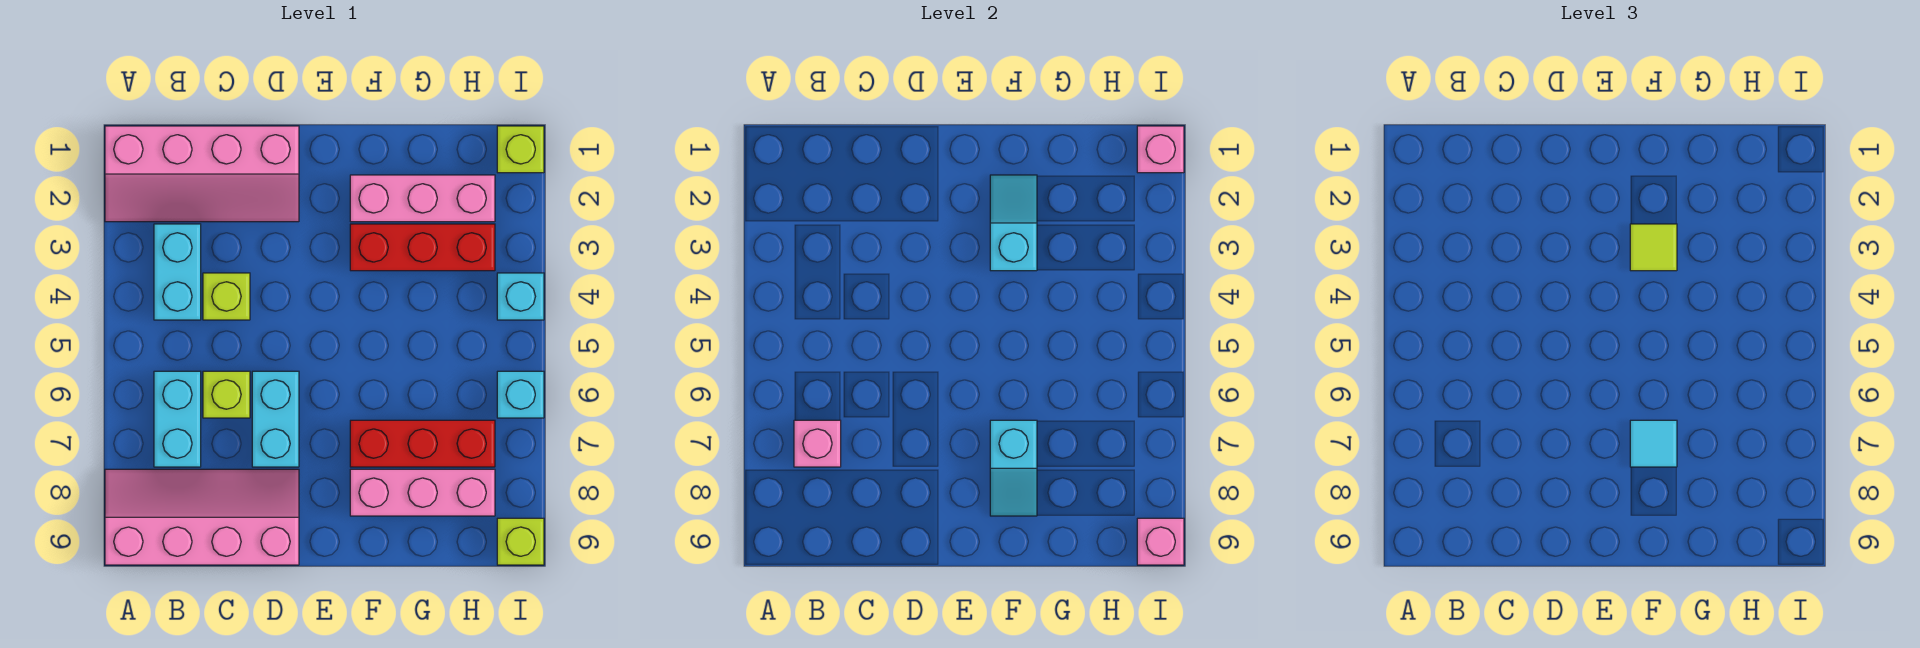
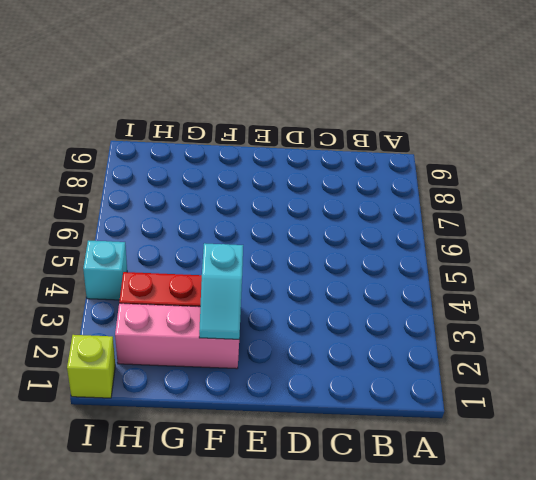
none -> pink slope A1:D2 level 1 top 1
none -> pink slope A8:D9 level 1 top 9
none -> cyan brick B3:B4 level 1

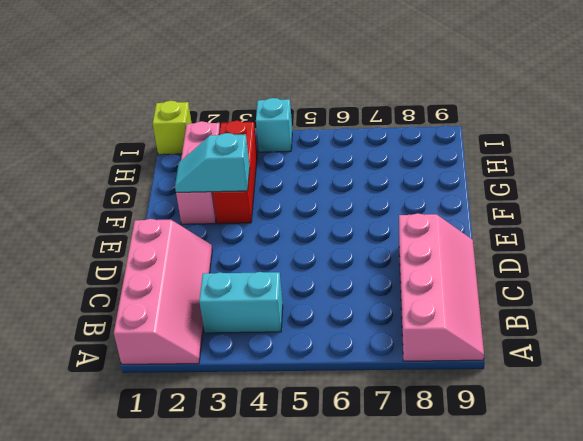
pink slope A8:D9 level 1 top 8 -> pink slope A8:D9 level 1 top 9
none -> cyan brick B6:B7 level 1
none -> lime brick C4 level 1
none -> lime brick C6 level 1

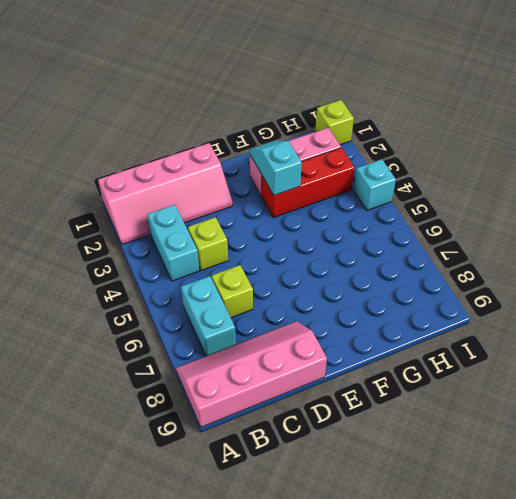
none -> cyan brick D6:D7 level 1
none -> red brick F7:H7 level 1
none -> pink brick F8:H8 level 1

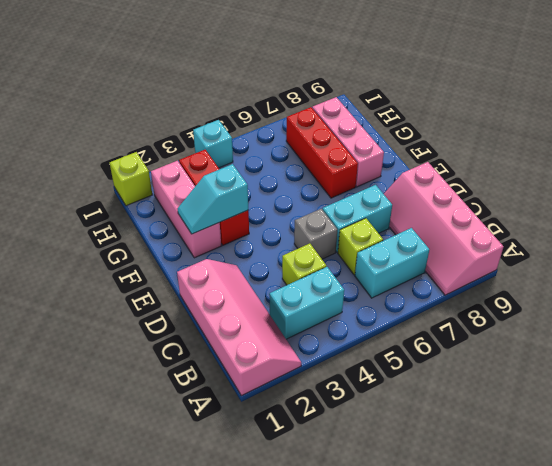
grey brick D5 level 1 -> none
none -> cyan brick I6 level 1
none -> lime brick I9 level 1
none -> pink brick B7 level 2

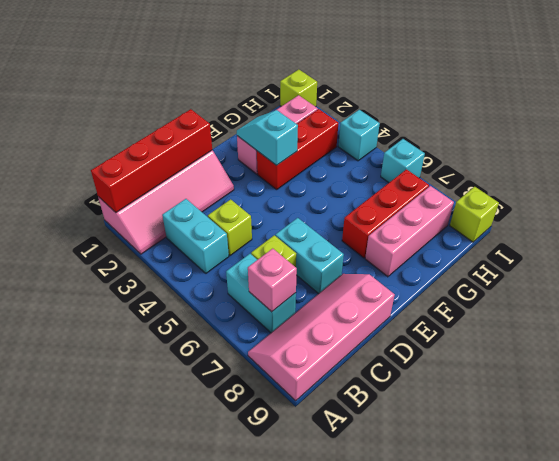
red brick A1:D1 level 2 -> none
none -> cyan slope F7:F8 level 2 top 7
none -> pink brick I1 level 2
none -> pink brick I9 level 2

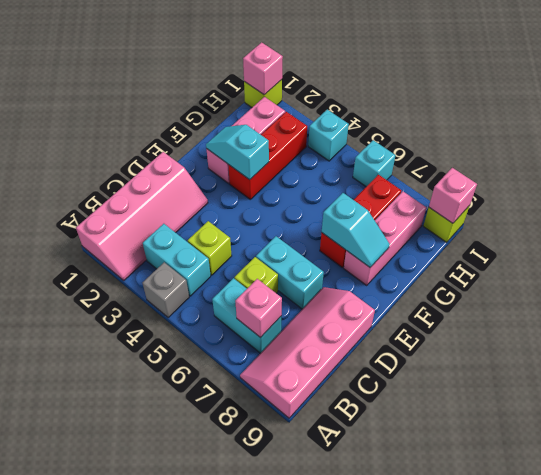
grey brick A4 level 1 -> none
none -> lime tile F3 level 3
none -> cyan tile F7 level 3

